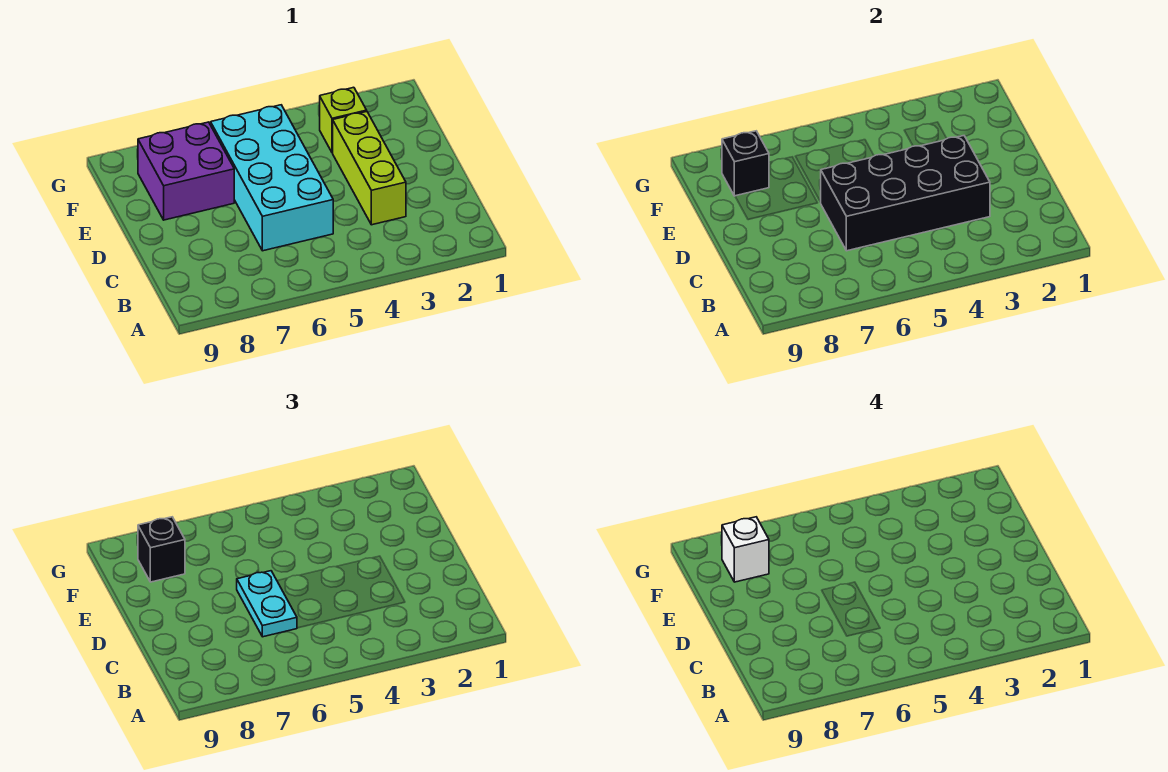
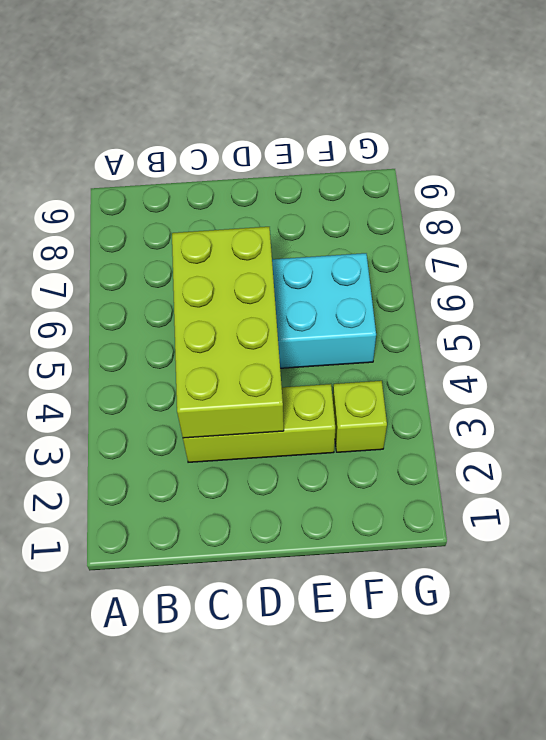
lime brick C3:D6 level 2 -> black brick C3:D6 level 2
none -> purple brick E7:F8 level 1
none -> black brick F8 level 2

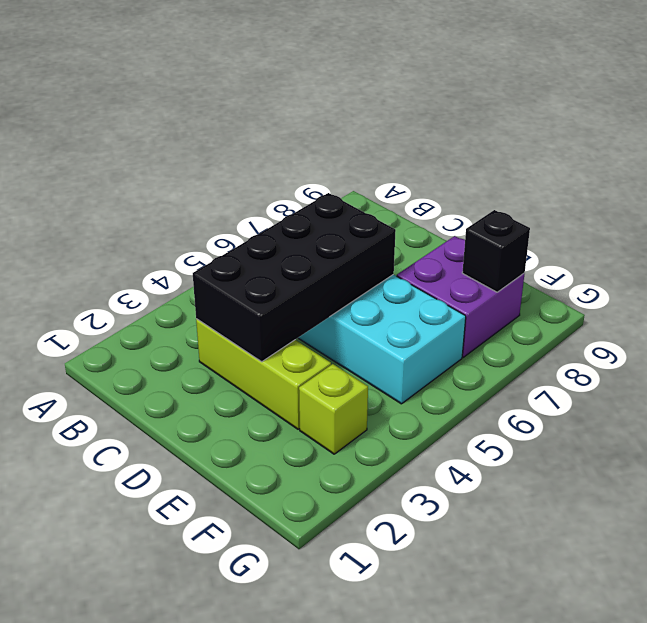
none -> cyan plate C6:D6 level 3
none -> black brick F8 level 3

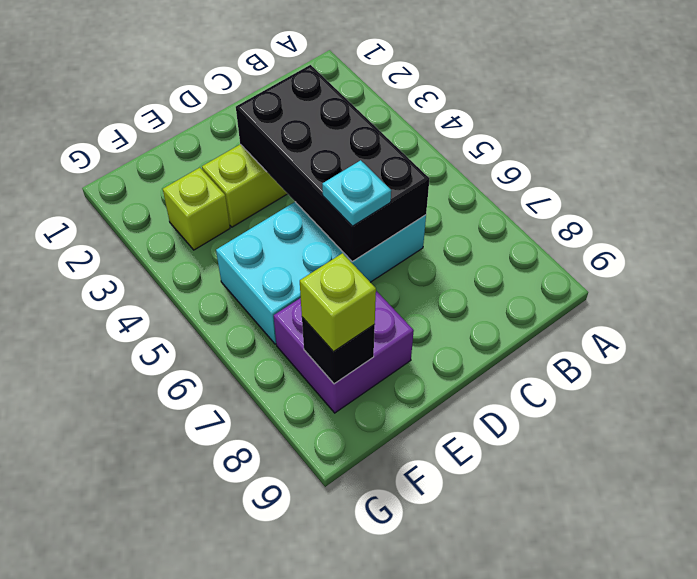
cyan plate D6 level 3 -> cyan plate C6:D6 level 3
lime brick F8 level 3 -> black brick F8 level 3
none -> white brick F8 level 4

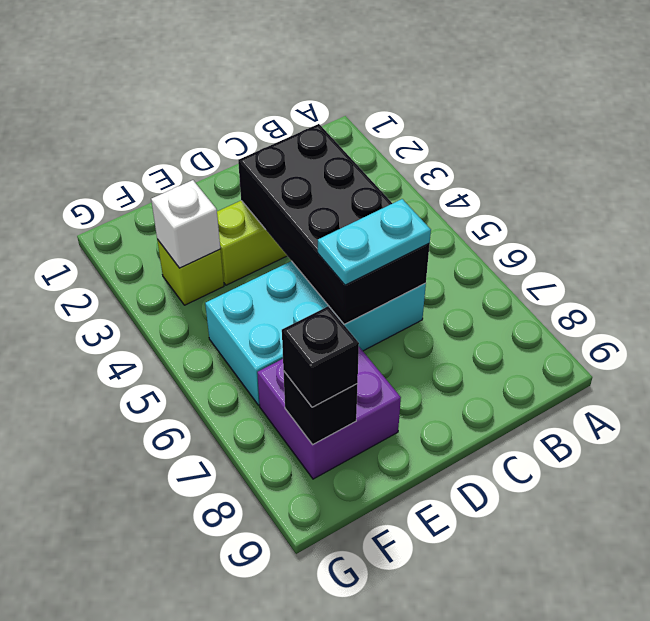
white brick F3 level 2 -> white brick F8 level 4

